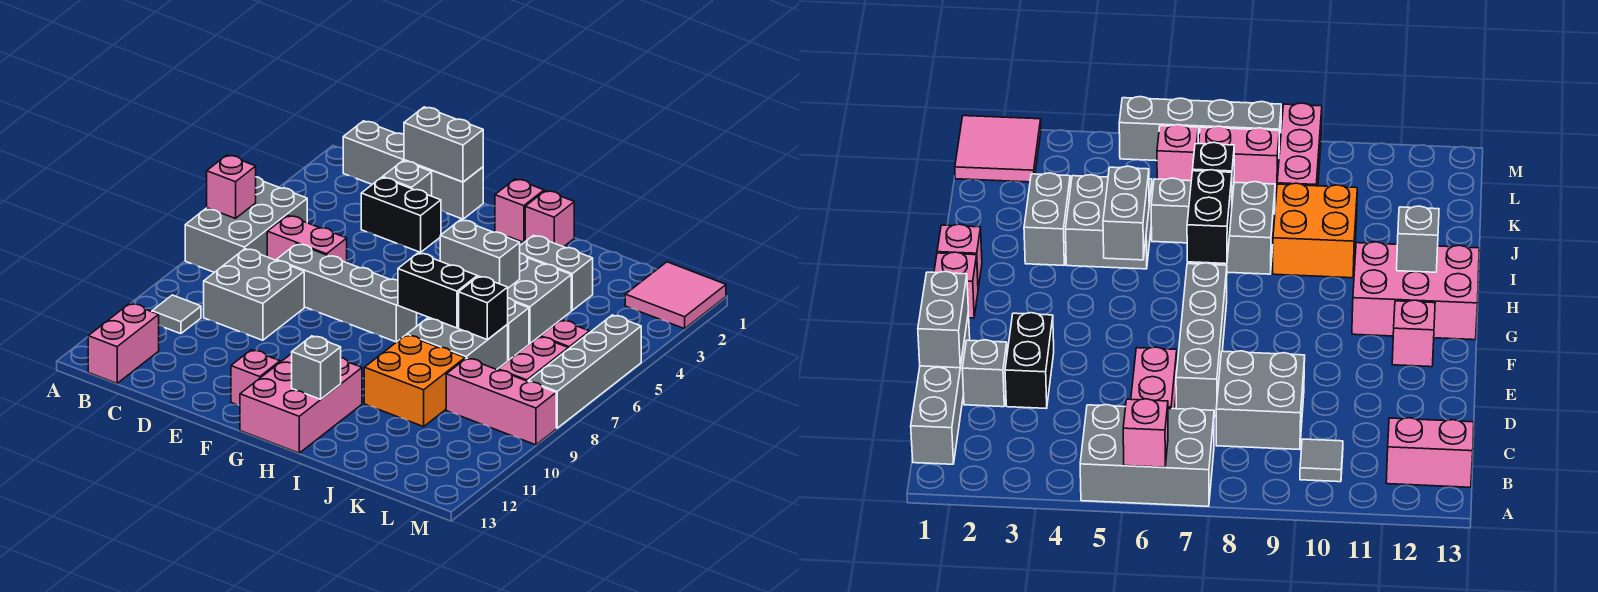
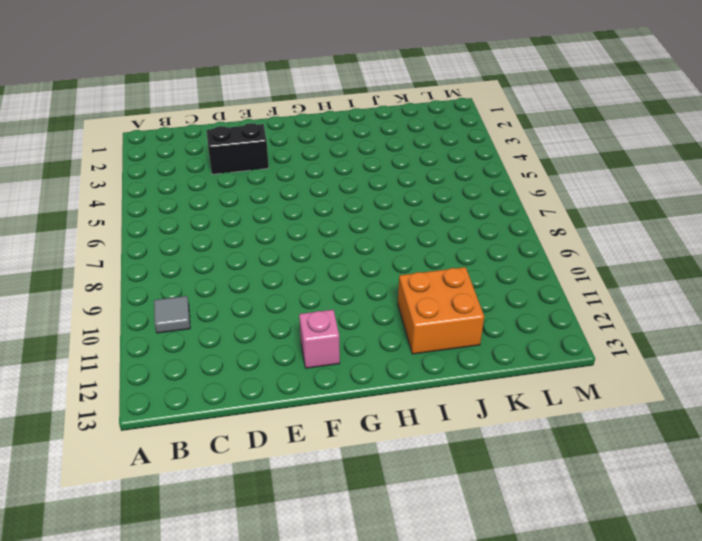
orange brick I11:J12 level 1 -> orange brick I9:J10 level 1
none -> grey brick A5:B7 level 1
none -> grey brick B1:E1 level 1
none -> pink brick B12:B13 level 1

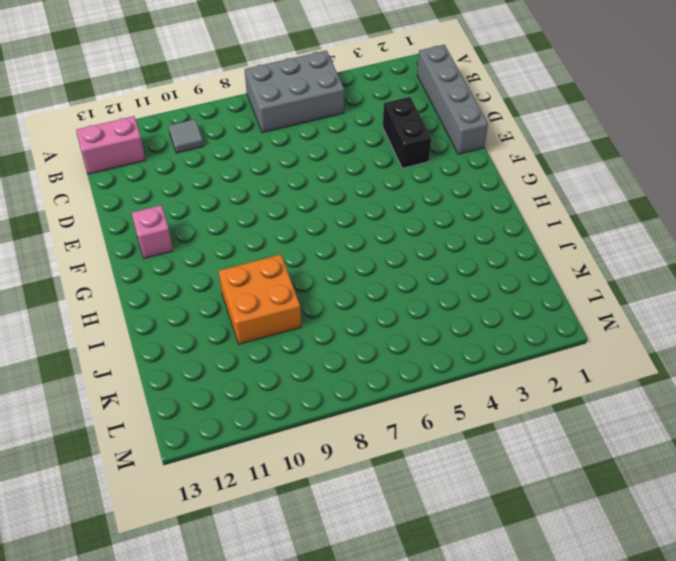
none -> pink brick C6:D6 level 1
none -> grey brick C8:D9 level 1
none -> grey brick D2 level 1

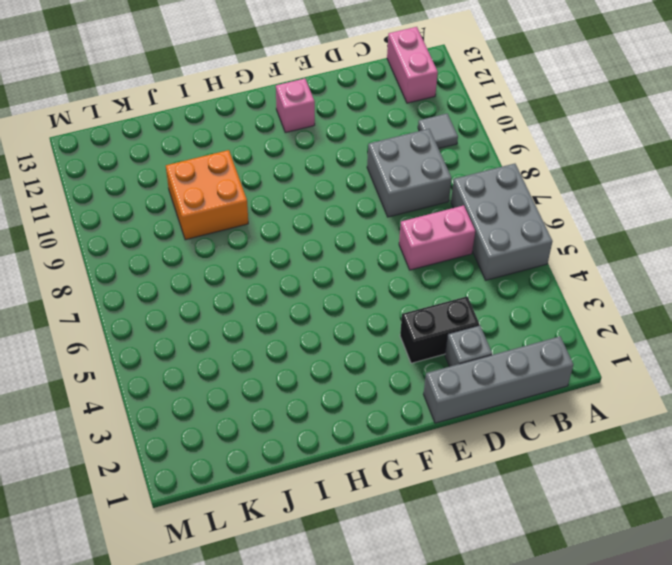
none -> grey brick D7:G7 level 1
none -> pink brick G1 level 1
none -> pink brick G11:H13 level 1

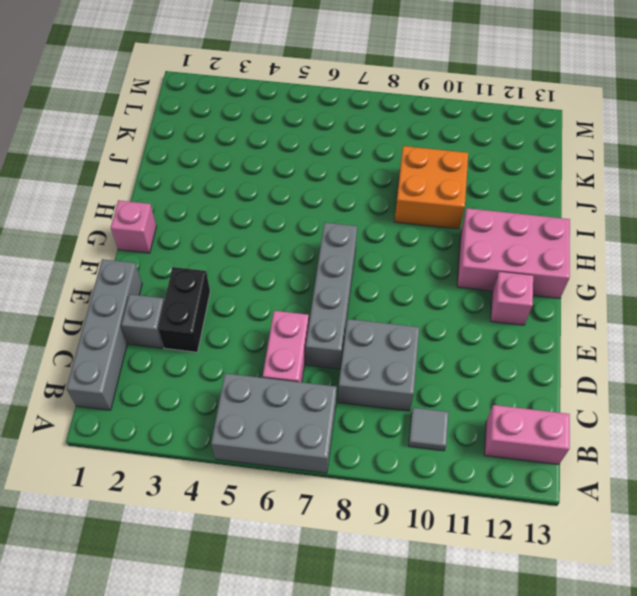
none -> pink brick H1 level 1
none -> grey brick I3:J3 level 1
none -> grey brick I4:J5 level 1

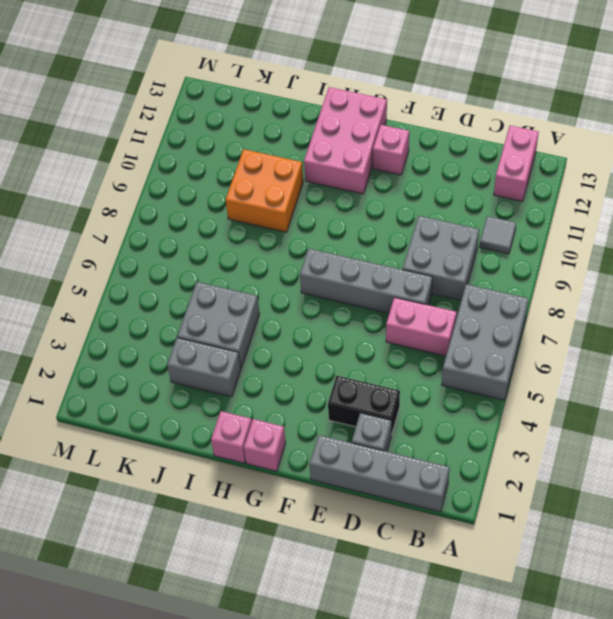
none -> grey brick I7:J8 level 1
none -> grey brick J6 level 1
none -> pink brick K9:M9 level 1

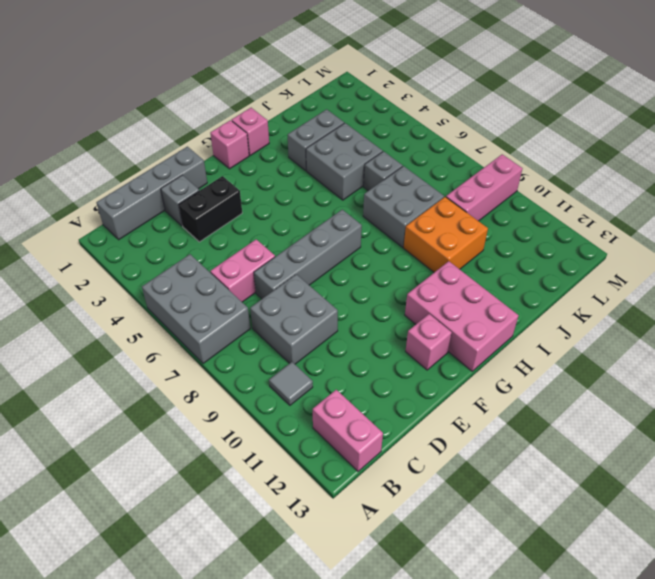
none -> pink tile L1:M2 level 1
none -> pink brick L6 level 1
none -> pink brick L7:L8 level 1

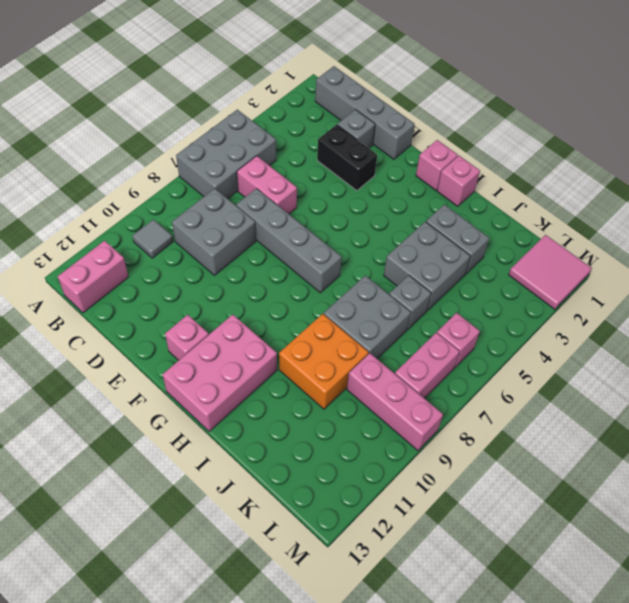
none -> grey brick M5:M8 level 1
none -> pink brick A6 level 2
none -> grey brick D1:E1 level 2

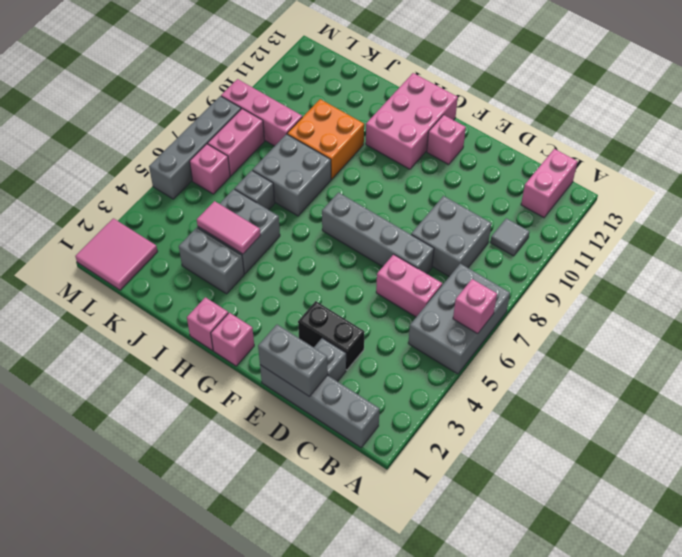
pink tile I4:J4 level 2 -> none
none -> grey brick H5:I5 level 2
none -> black brick H7:I7 level 2
none -> grey brick H12 level 2

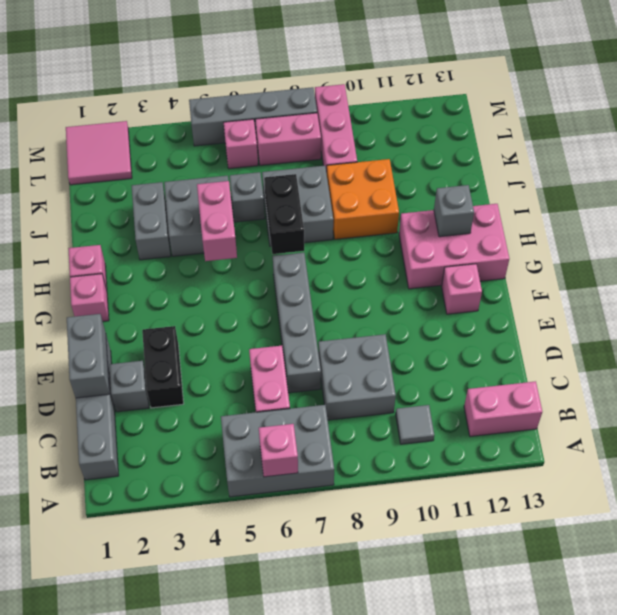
pink brick H5:I5 level 2 -> grey brick H5:I5 level 2
none -> black brick J7 level 2

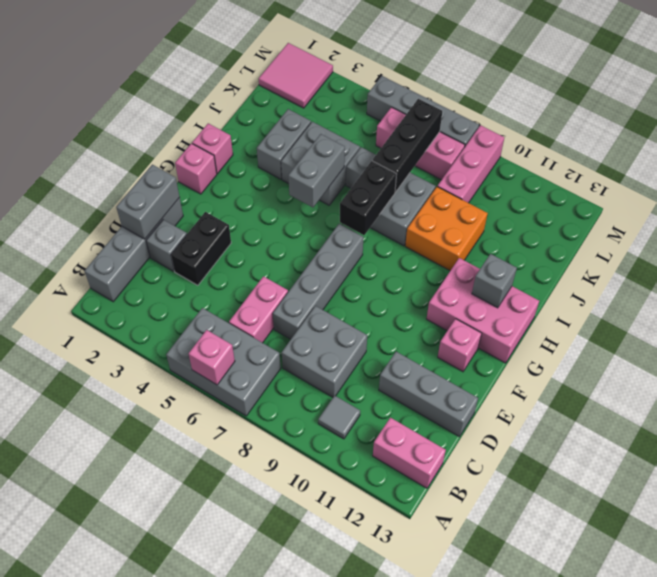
grey brick D11:D13 level 1 -> none
black brick J7:L7 level 2 -> black brick J7 level 2

